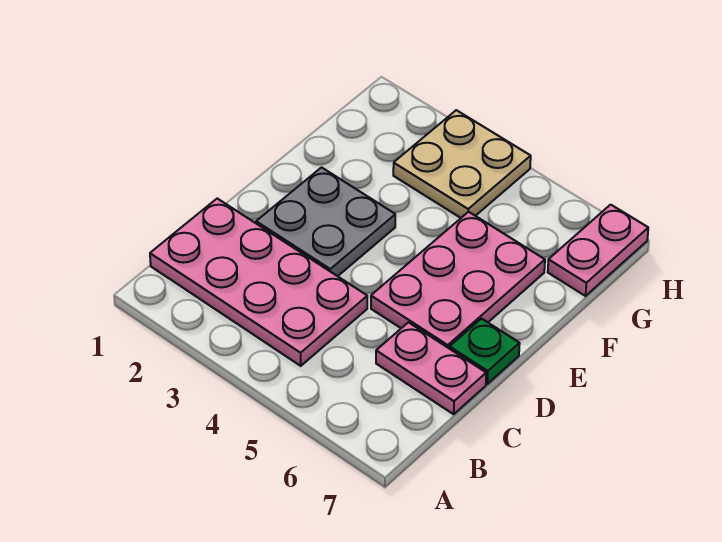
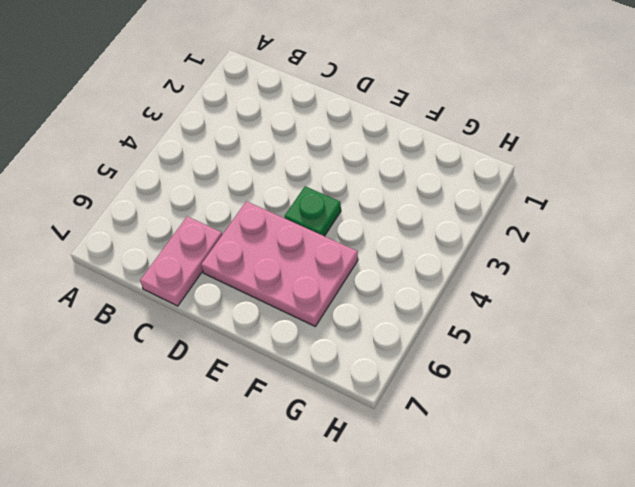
green plate E4 level 1 -> green plate D7 level 1
none -> pink plate B1:C4 level 1
none -> grey plate D2:E3 level 1

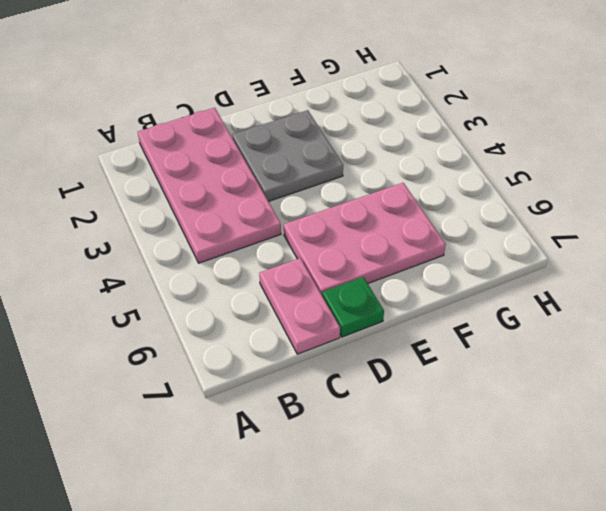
none -> tan plate G3:H4 level 1
none -> pink plate G7:H7 level 1

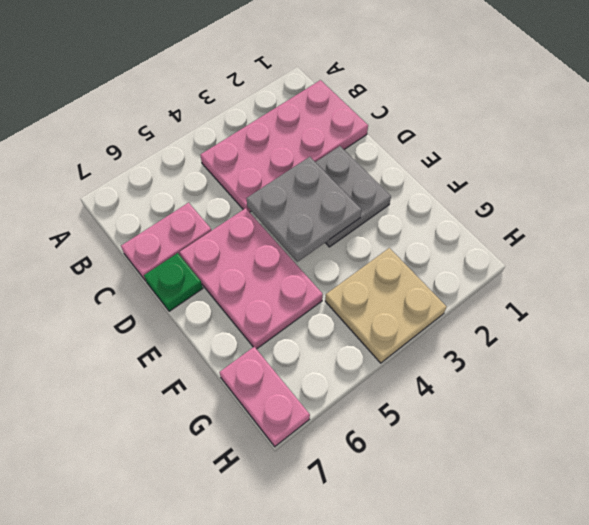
grey plate D3:E4 level 2 -> none

